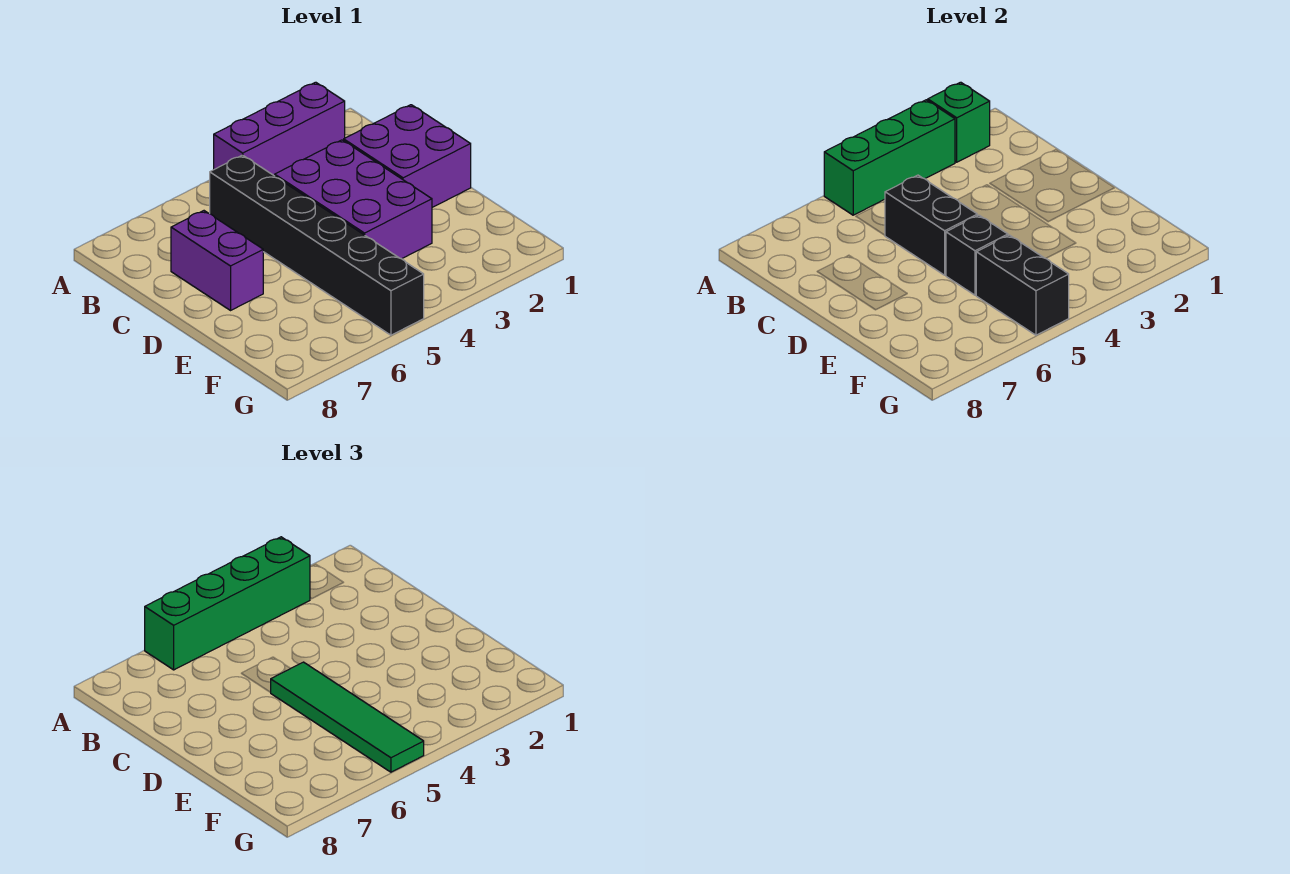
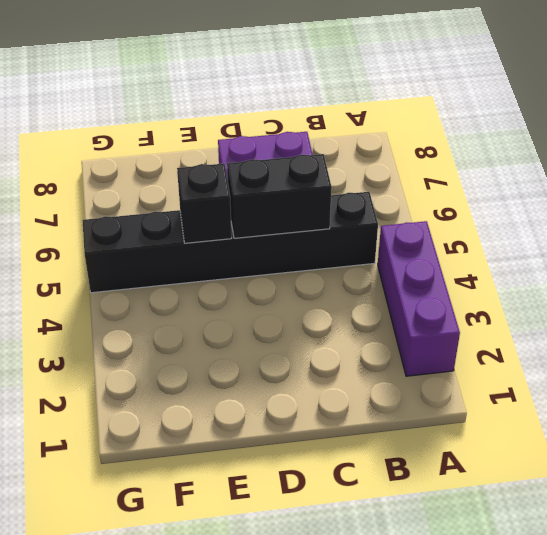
none -> purple brick C1:D2 level 1
none -> purple brick C3:E4 level 1
none -> green brick A2 level 2

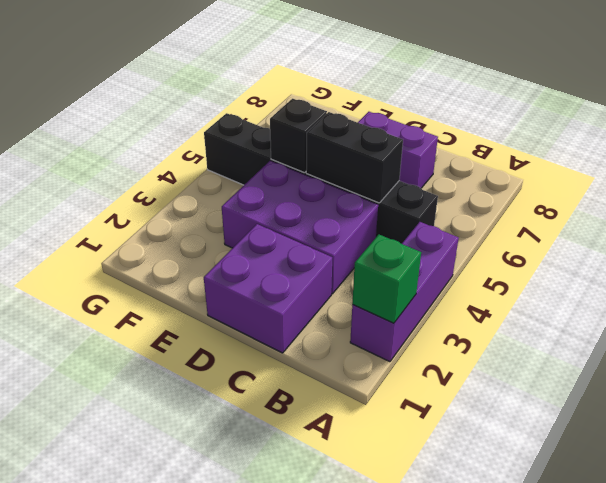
none -> green brick A3:A5 level 2
none -> black brick F5:G5 level 2
none -> green brick A3:A6 level 3

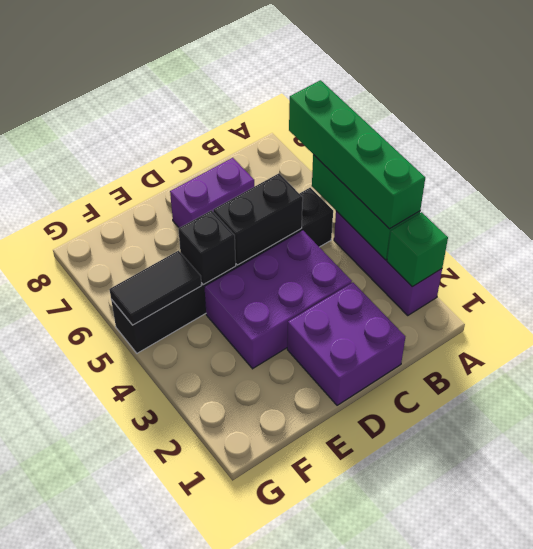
black tile F5:G5 level 2 -> black brick F5:G5 level 2
none -> green tile D5:G5 level 3

